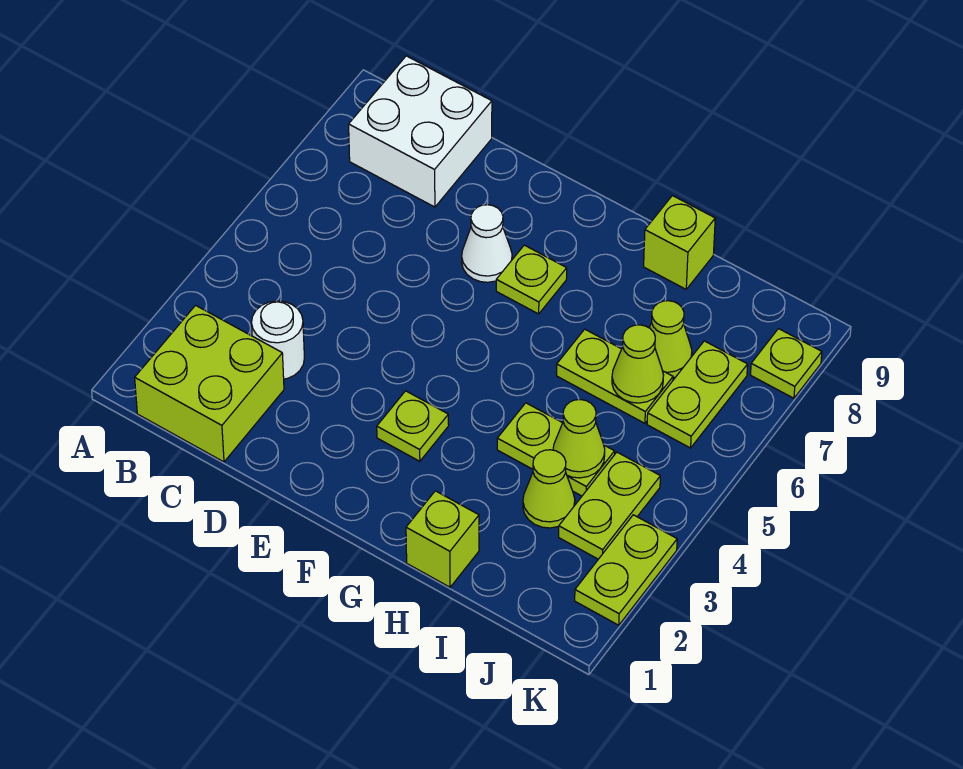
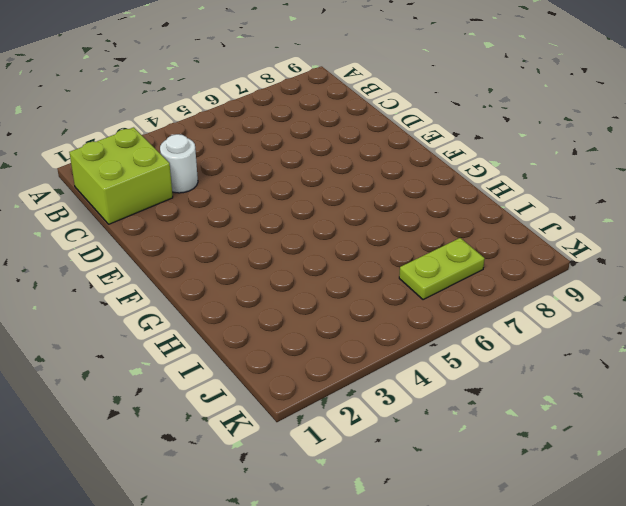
none -> white brick B8:C9 level 1
none -> white cone E7 level 1
none -> lime plate F3 level 1

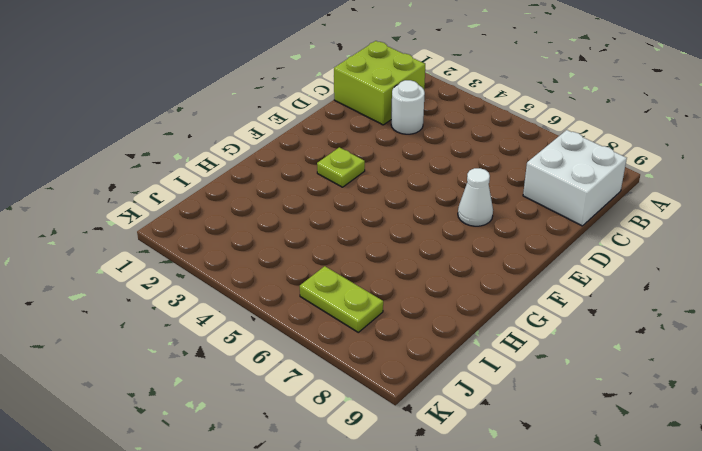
none -> lime plate F7 level 1
none -> lime brick H1 level 1
none -> lime plate H4:I4 level 1

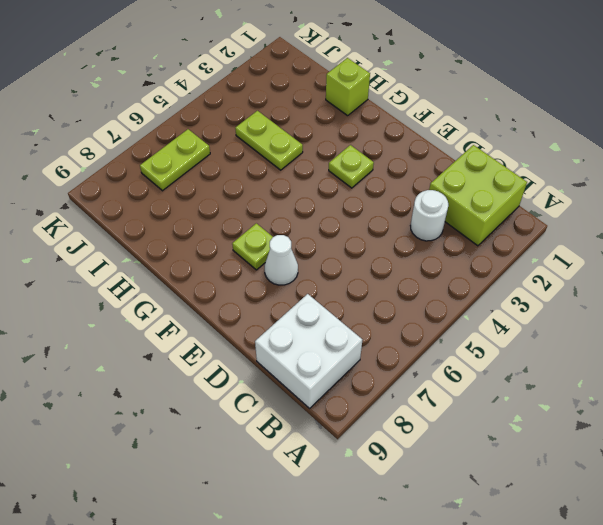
none -> lime plate H6:I6 level 1
none -> lime brick H9 level 1
none -> lime cone I3 level 1

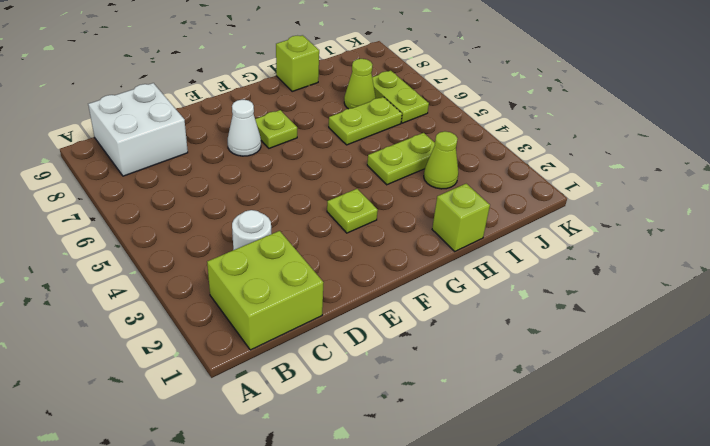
none -> lime plate J3:J4 level 1
none -> lime plate K2:K3 level 1
none -> lime plate K8 level 1

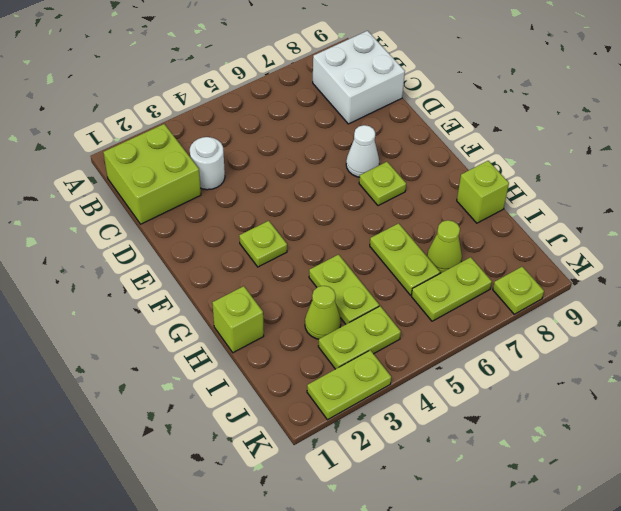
none -> lime cone I4 level 2
none -> lime cone I6 level 2

